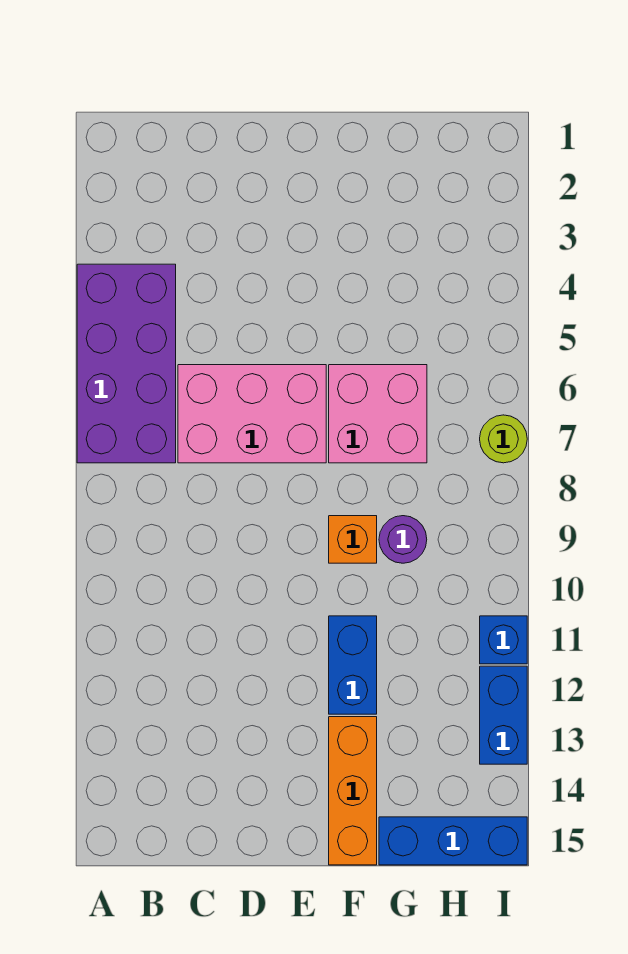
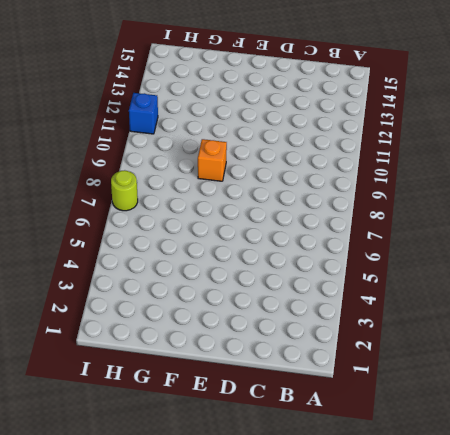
none -> purple brick A4:B7 level 1
none -> pink brick C6:E7 level 1

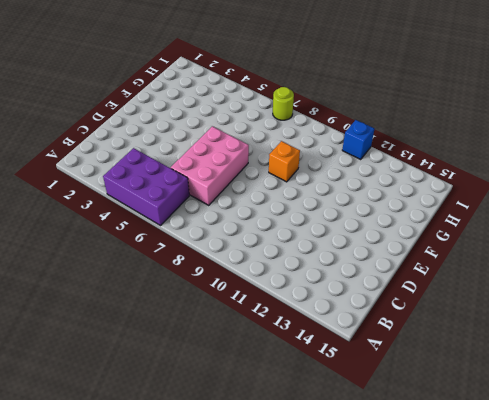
purple brick A4:B6 level 1 -> purple brick A4:B7 level 1
none -> pink brick F6:G7 level 1
none -> blue brick F11:F12 level 1

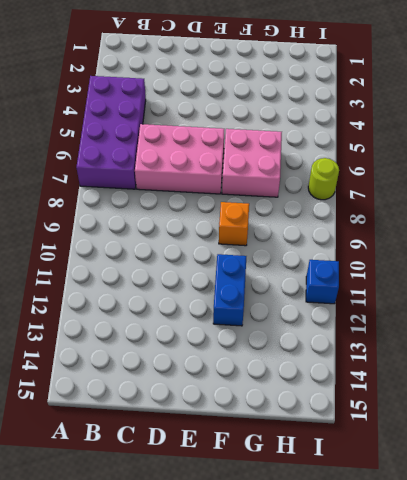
none -> orange brick F13:F15 level 1
none -> purple round brick G9 level 1

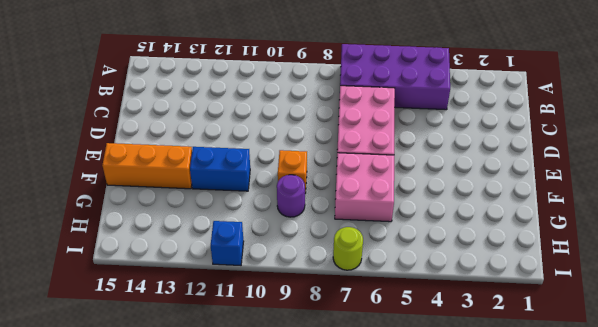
none -> blue brick G15:I15 level 1
none -> blue brick I12:I13 level 1

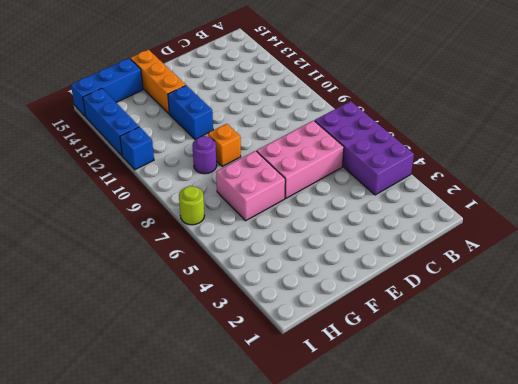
blue brick I12:I14 level 1 -> blue brick I12:I13 level 1

